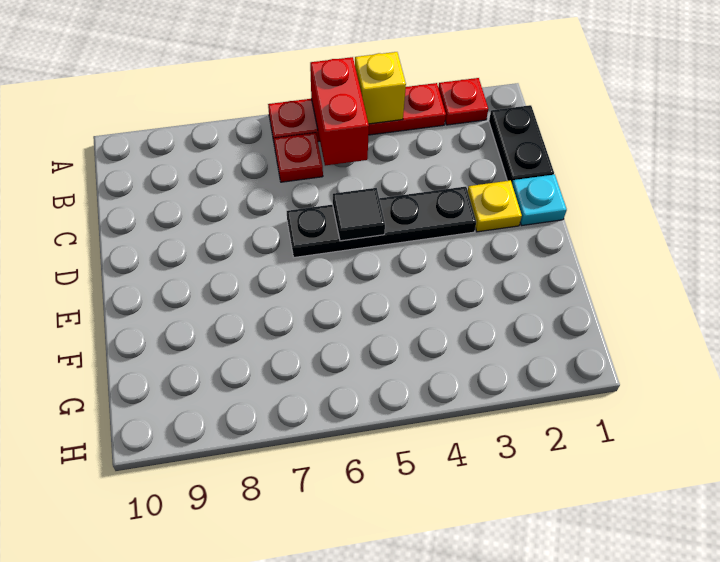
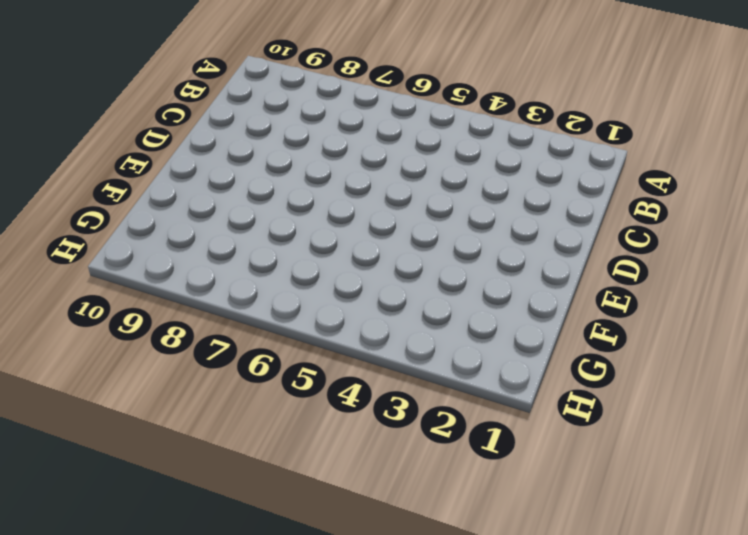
none -> red plate A2 level 1
none -> red plate A3:A6 level 1

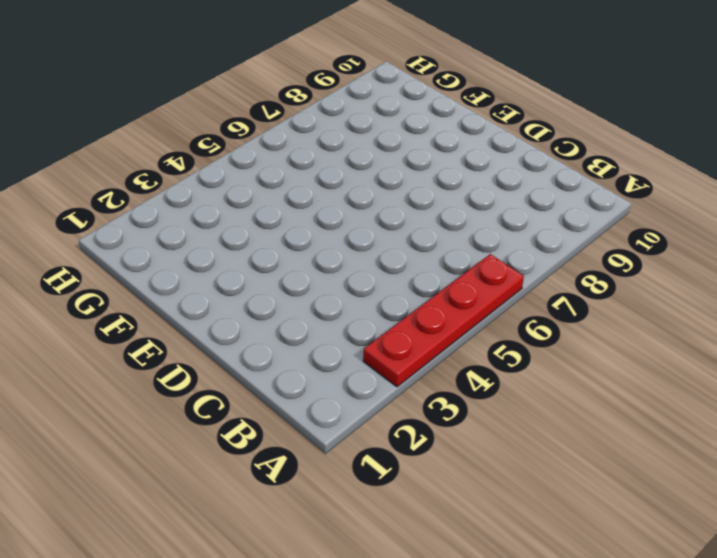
none -> red plate A2 level 1
none -> black plate B1:C1 level 1

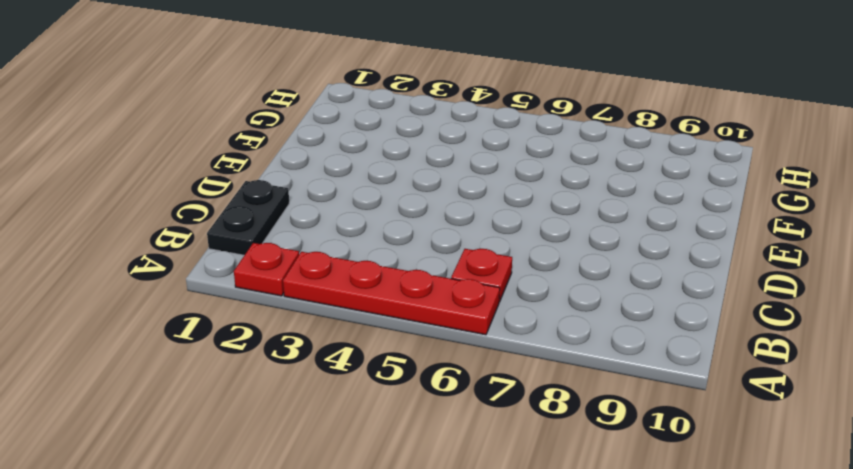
none -> cyan plate D1 level 1
none -> yellow plate D2 level 1

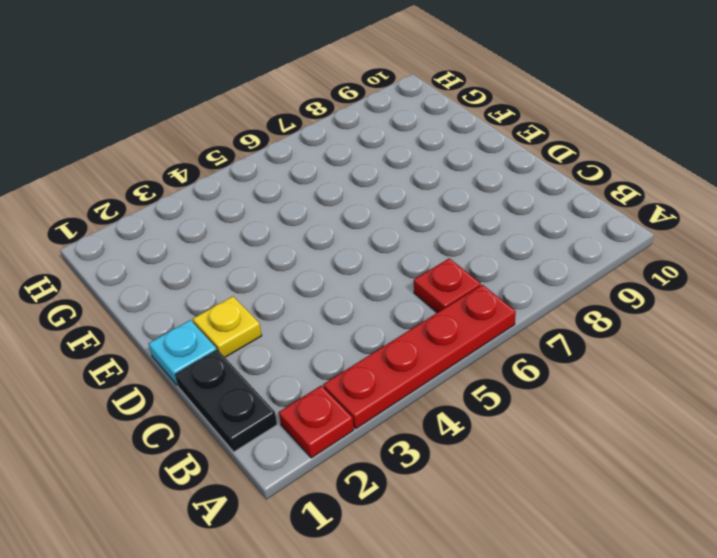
none -> black plate D3:D6 level 1
none -> yellow brick A4 level 2

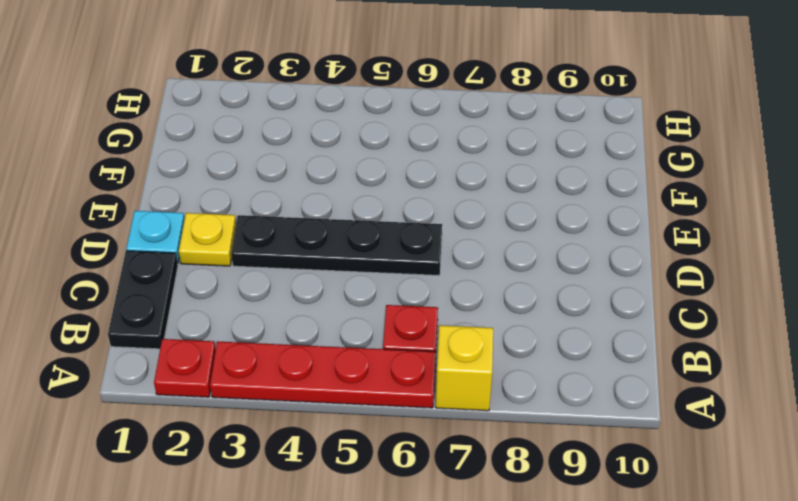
yellow brick A7 level 1 -> yellow brick A4 level 2
none -> red brick A5:B5 level 2
none -> black tile D5 level 2

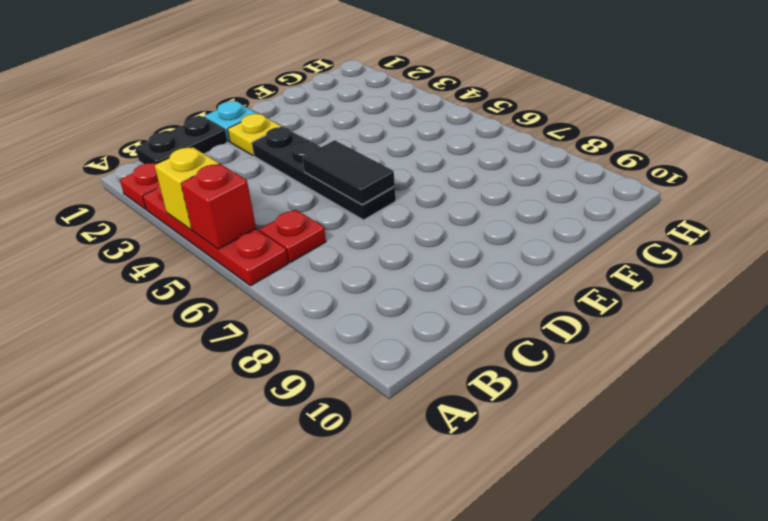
red brick A5 level 2 -> red brick A5:B5 level 2
black tile D5:D6 level 2 -> black tile D5 level 2

